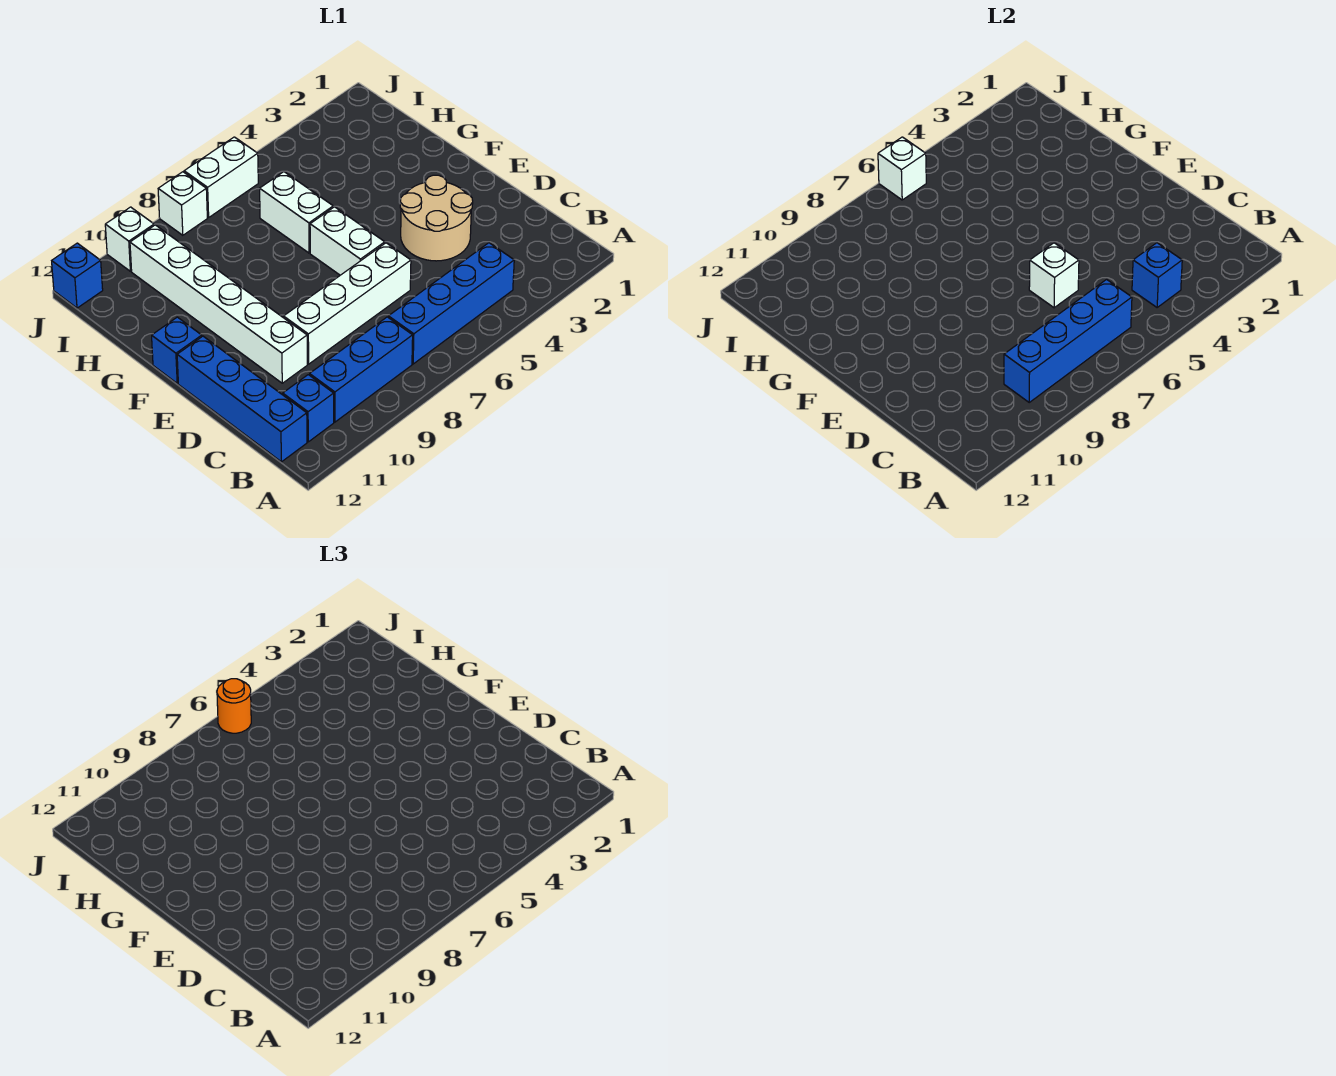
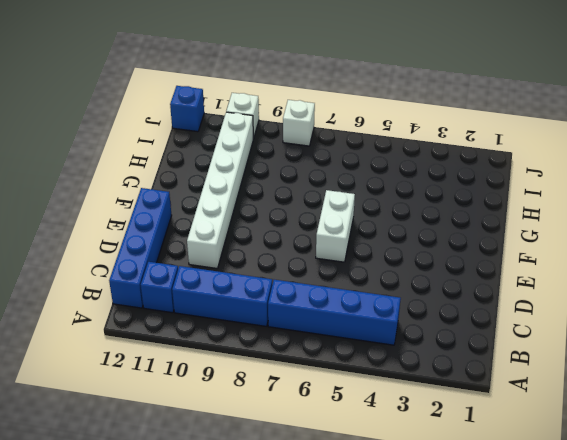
none -> tan round brick D3:E4 level 1
none -> white brick D6:D9 level 1
none -> blue brick F12 level 1

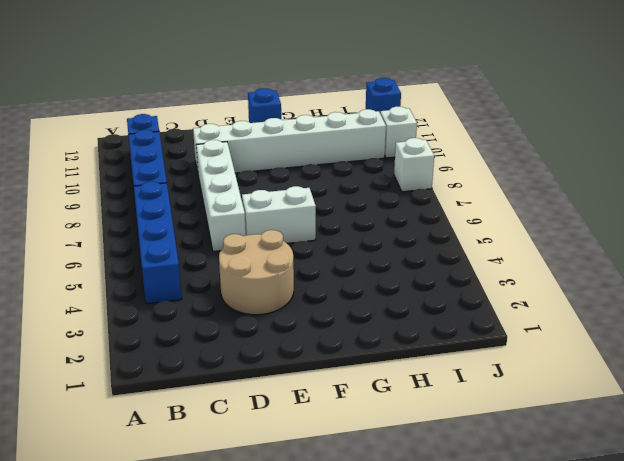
none -> blue brick B12:E12 level 1
none -> white brick G6:H6 level 1
none -> white brick J6:J7 level 1

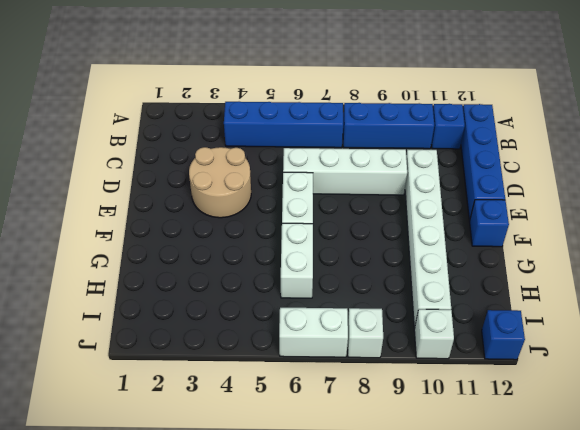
none -> blue brick B4 level 2
none -> blue brick B6:B9 level 2
none -> white brick D6 level 2

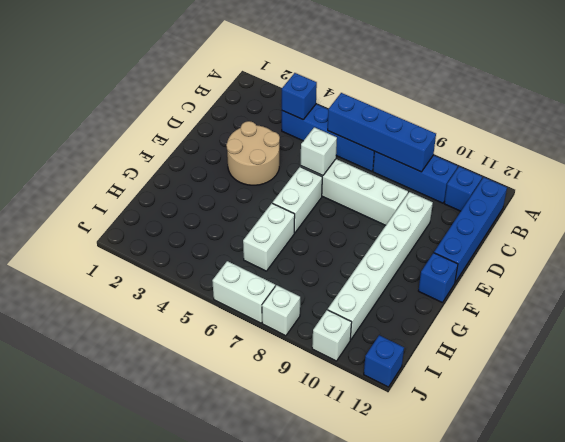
none -> white brick J6 level 2
none -> orange round brick J6 level 3

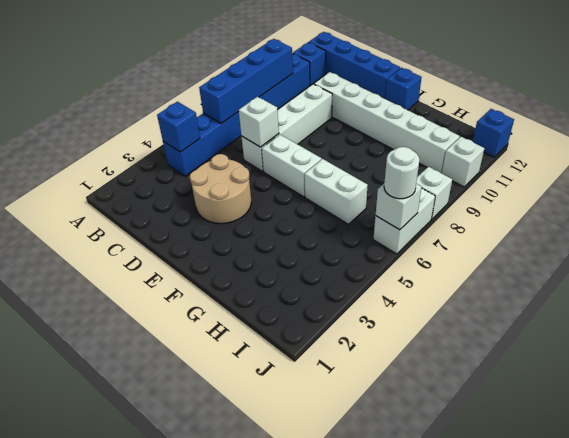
white round brick J6 level 3 -> orange round brick J6 level 3

